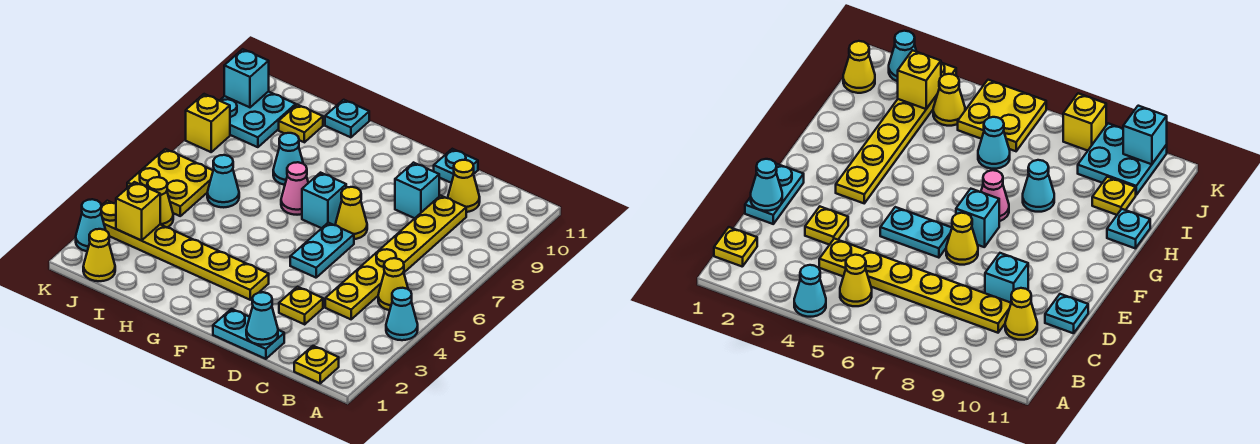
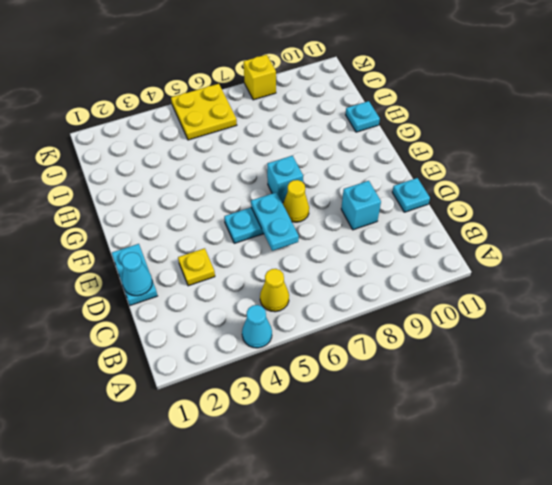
cyan plate D6:E6 level 2 -> none
none -> yellow plate B1 level 1
none -> yellow plate C4:C9 level 1
none -> yellow cone C10 level 1

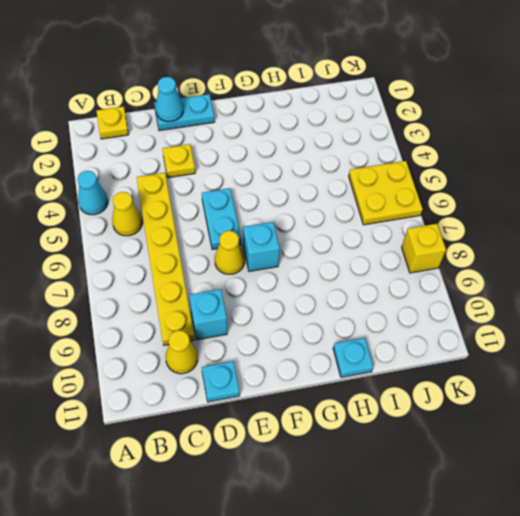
none -> yellow plate F3:K3 level 1
none -> pink cone G7 level 1
none -> cyan cone H8 level 1

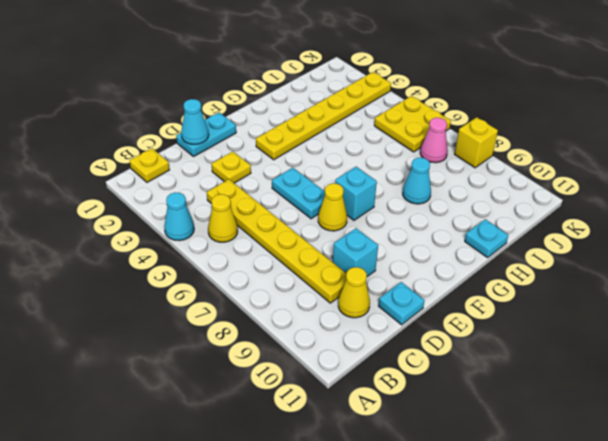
pink cone J7 level 1 -> pink cone G7 level 1
none -> cyan cone I6 level 1
none -> yellow plate I10 level 1
none -> yellow cone J1 level 1

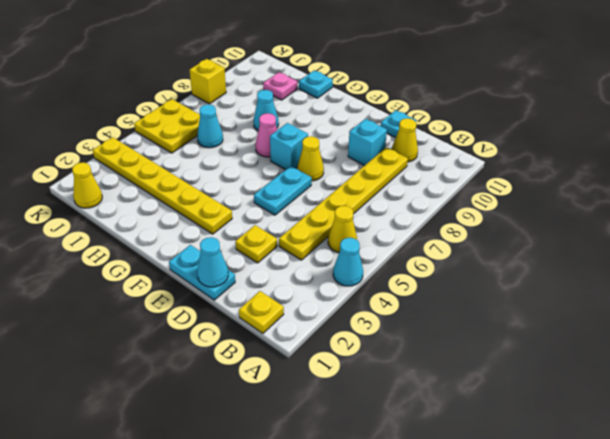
pink plate I10 level 1 -> yellow plate I10 level 1
none -> yellow cone J4 level 1
none -> cyan plate J9:K10 level 1
none -> cyan cone K2 level 1

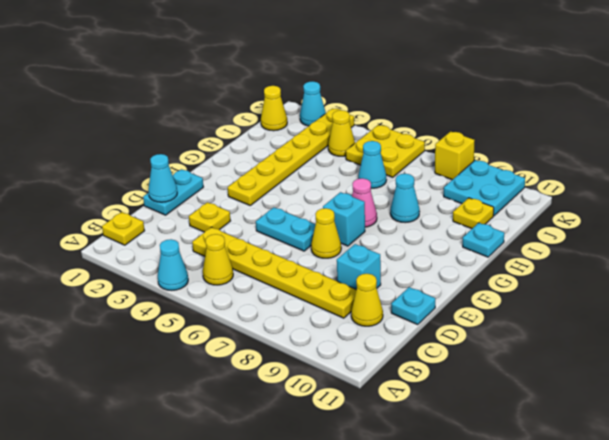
none -> yellow brick J3 level 2
none -> cyan brick K10 level 2

